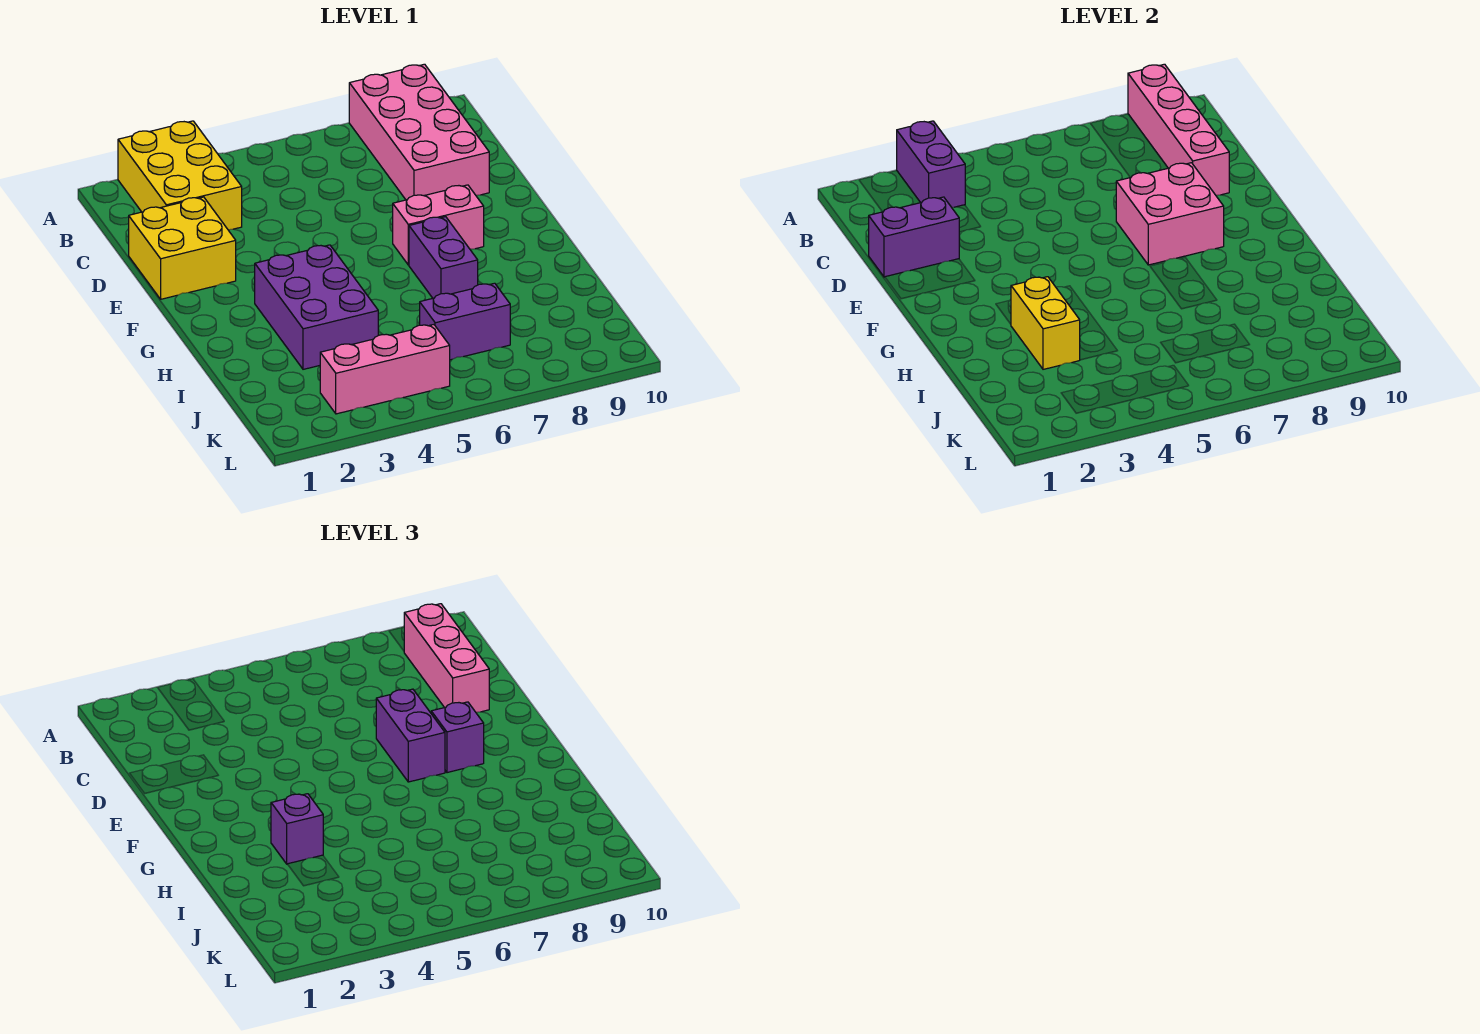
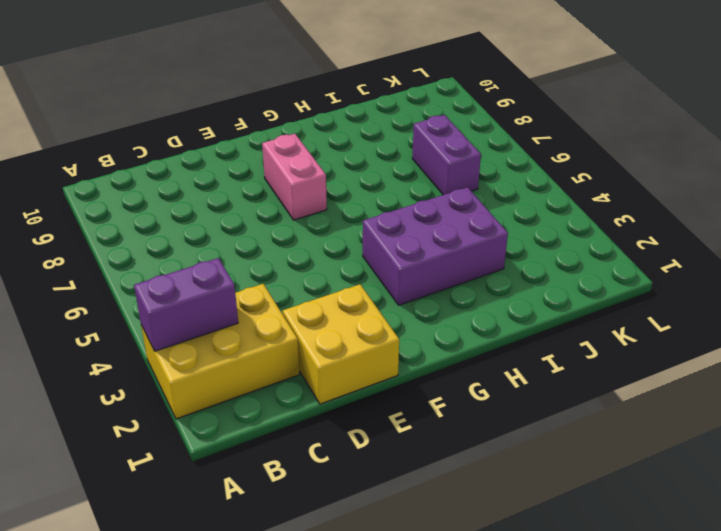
none -> pink brick A8:D9 level 1
none -> purple brick G7:H7 level 1
none -> pink brick K3:K5 level 1

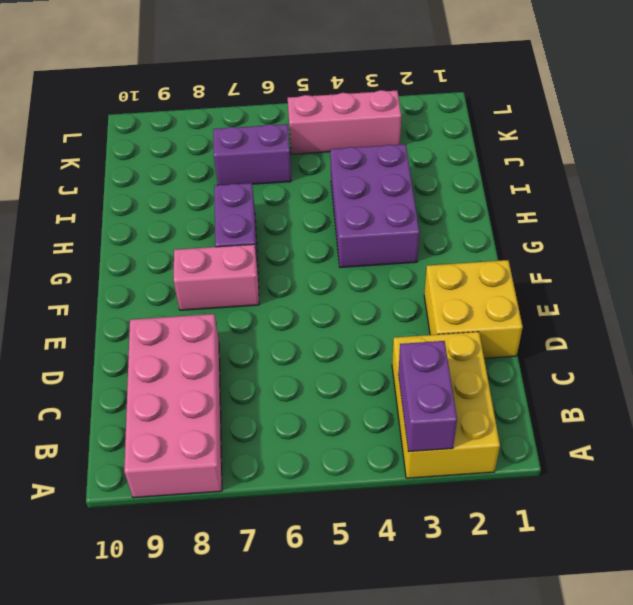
none -> pink brick A9:D9 level 2
none -> purple brick D1:D2 level 2
none -> pink brick E7:F8 level 2

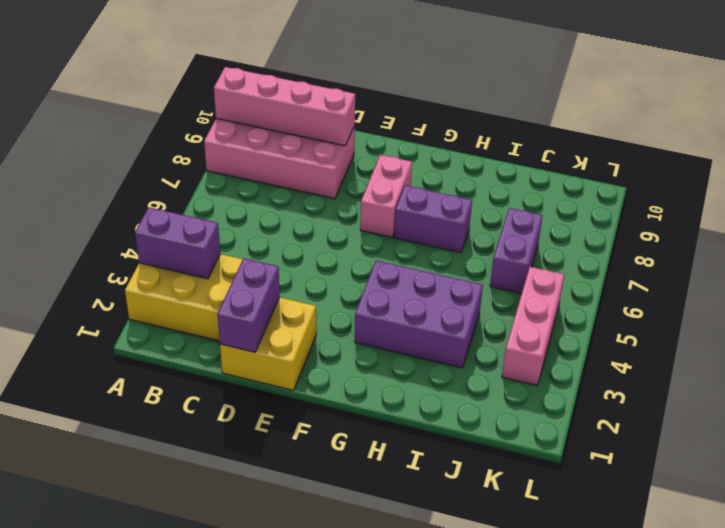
none -> pink brick E7:F8 level 2
none -> yellow brick H3:I3 level 2
none -> pink brick B9:D9 level 3

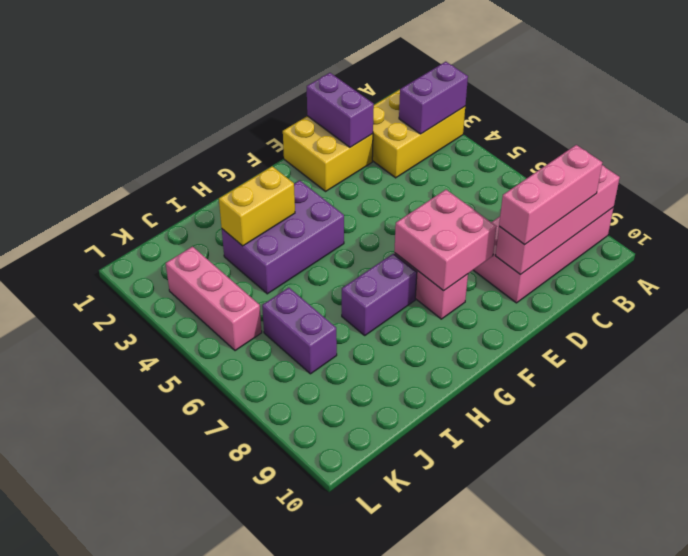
none -> purple brick E7:F7 level 3
none -> purple brick F8 level 3
none -> purple brick H3 level 3

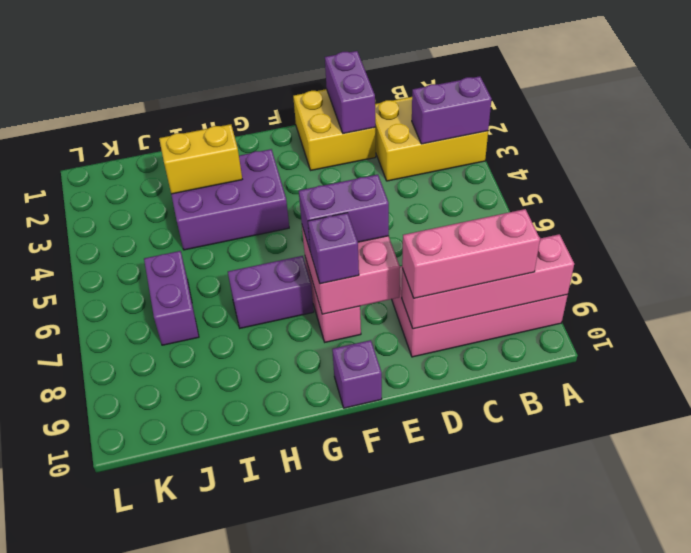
purple brick F10 level 1 -> purple brick H3 level 3
none -> pink brick K3:K5 level 1

